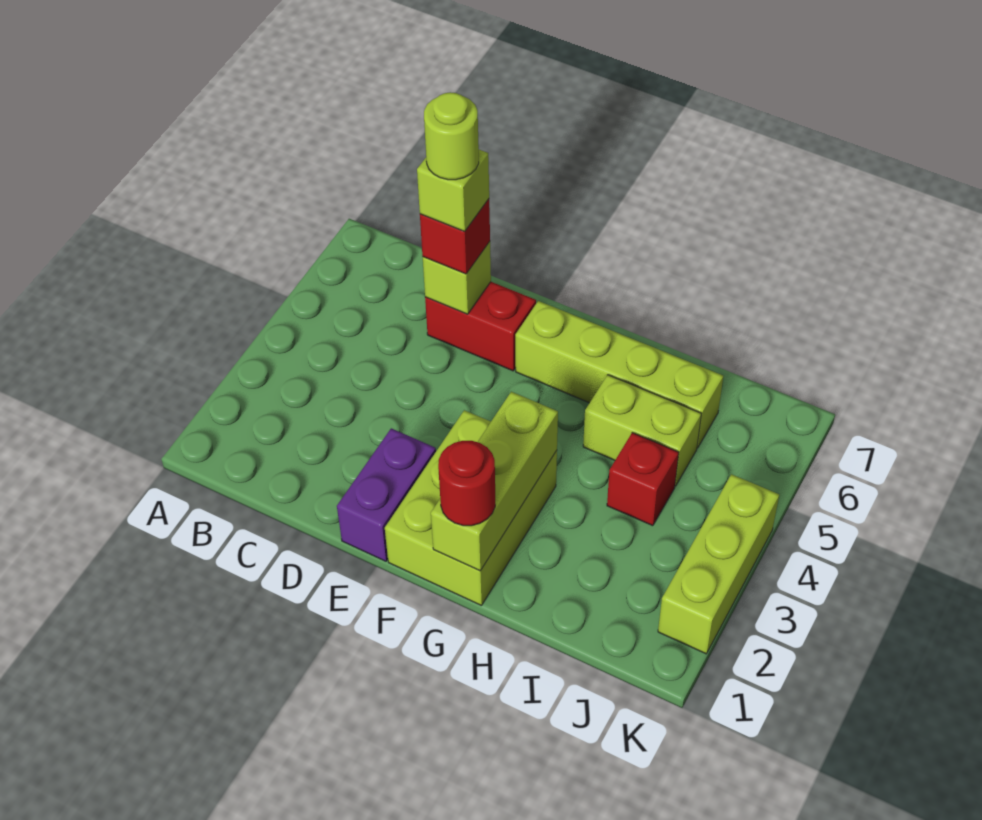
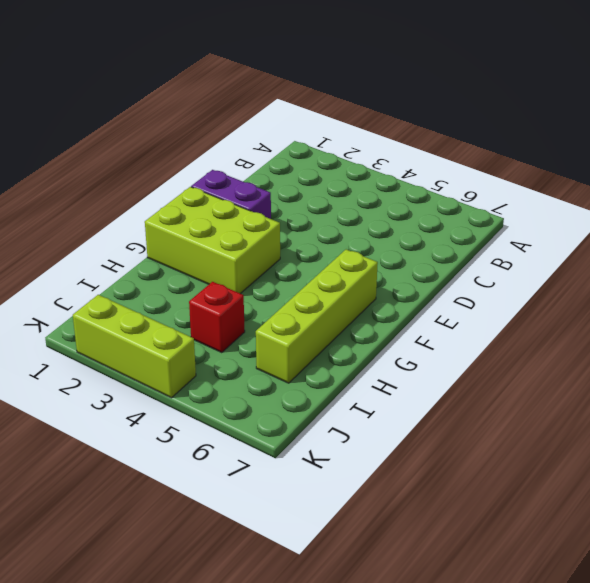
none -> red brick D6:E6 level 1
none -> lime brick H5:I5 level 1
none -> lime brick D6 level 2

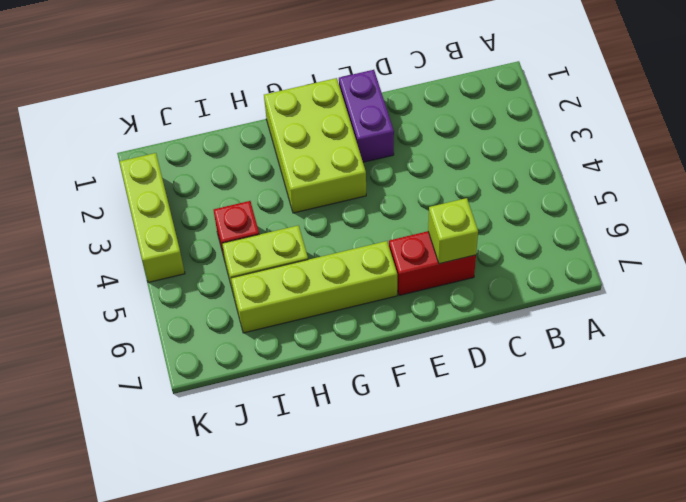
none -> lime brick G1:G3 level 2
none -> red brick D6 level 3
none -> red round brick G1 level 3

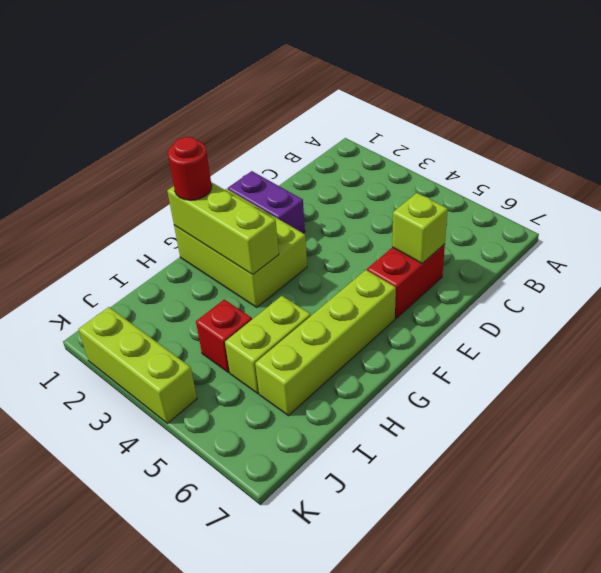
none -> red brick D6 level 3
none -> lime brick D6 level 4
none -> lime round brick D6 level 5

